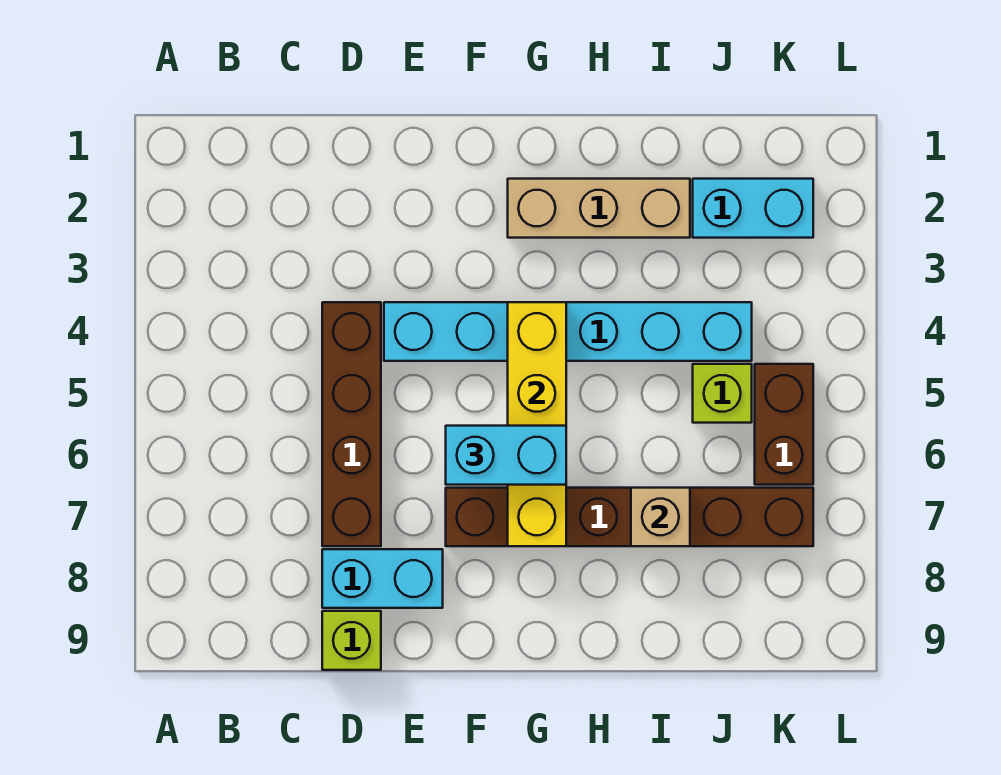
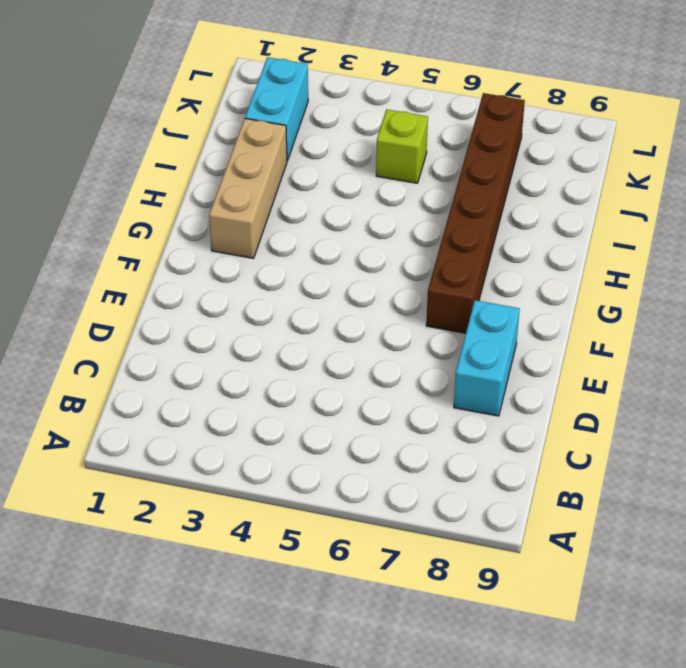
none -> brown brick D4:D7 level 1
none -> lime brick D9 level 1
none -> cyan brick E4:J4 level 1

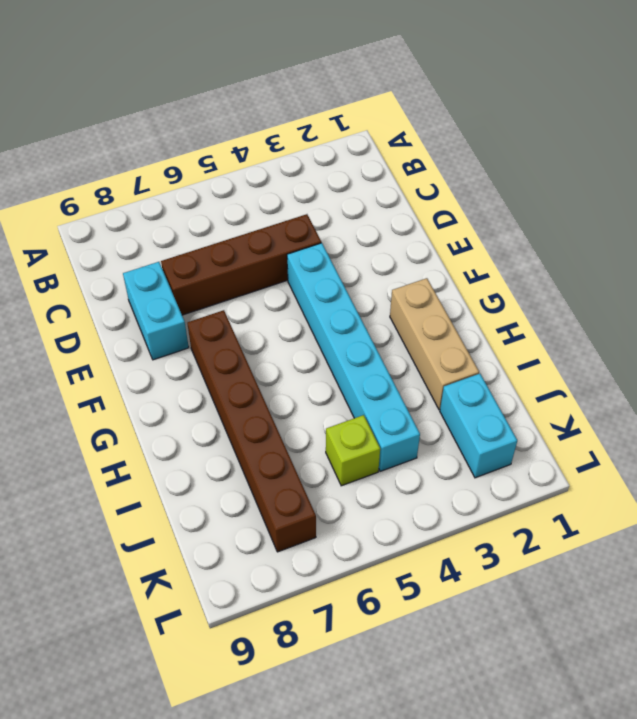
none -> lime brick D9 level 1
none -> brown brick K5:K6 level 1
none -> yellow brick G4:G7 level 2

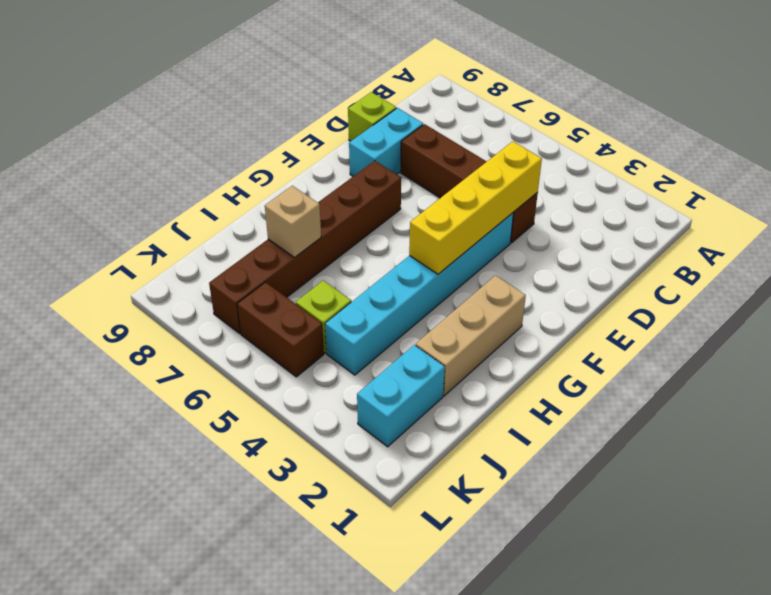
yellow brick D4:G4 level 2 -> yellow brick G4:G7 level 2
none -> cyan brick F6:G6 level 3

